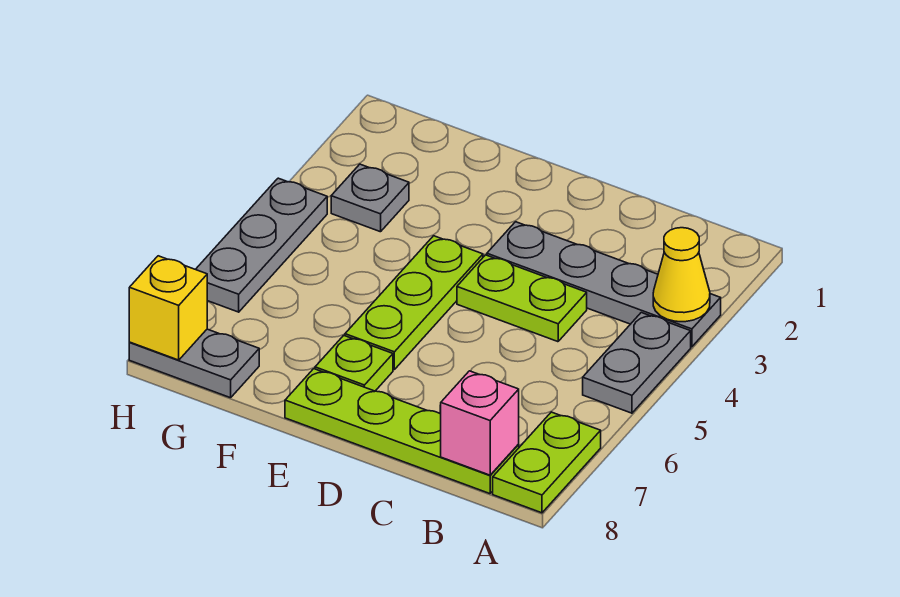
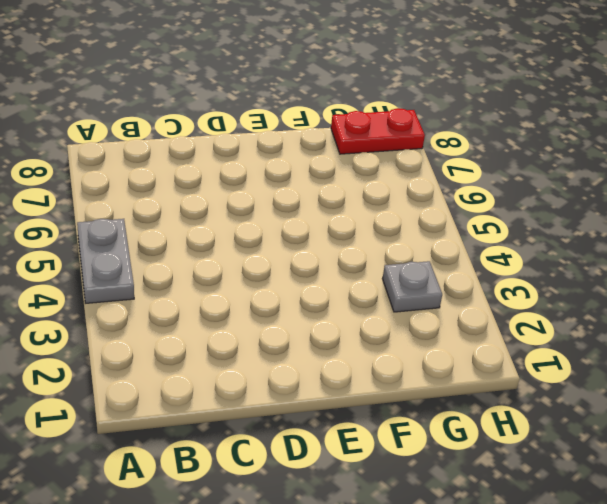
red plate G8:H8 level 1 -> grey plate G8:H8 level 1
none -> grey plate A3:D3 level 1
none -> lime plate A7:A8 level 1
none -> lime plate B8:E8 level 1

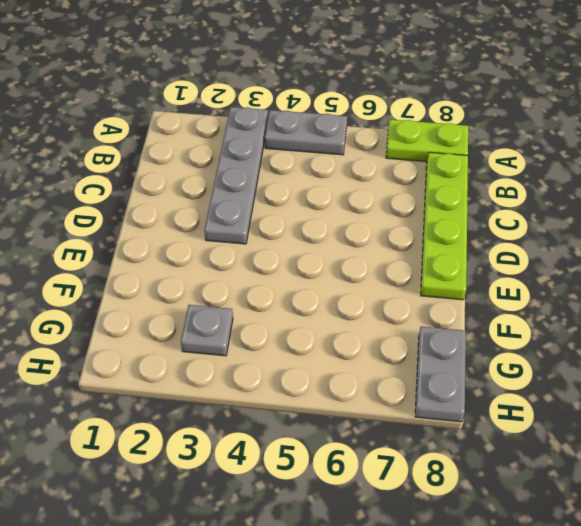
none -> lime plate C4:D4 level 1
none -> lime plate E4:E6 level 1
none -> lime plate E7 level 1

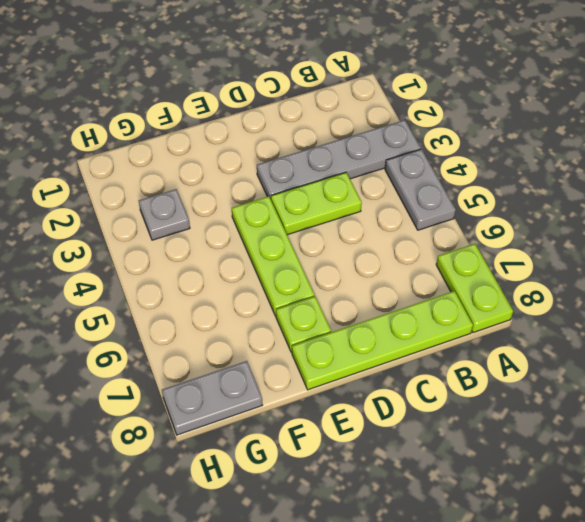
none -> grey plate H4:H6 level 1
none -> yellow cone A3 level 2
none -> pink brick B8 level 2

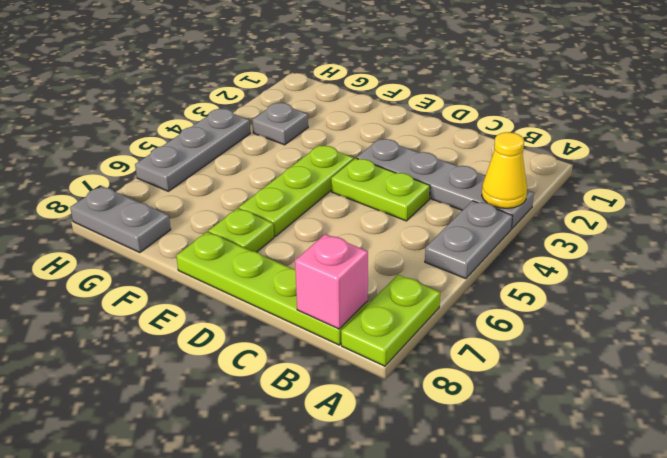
none -> yellow brick H8 level 2

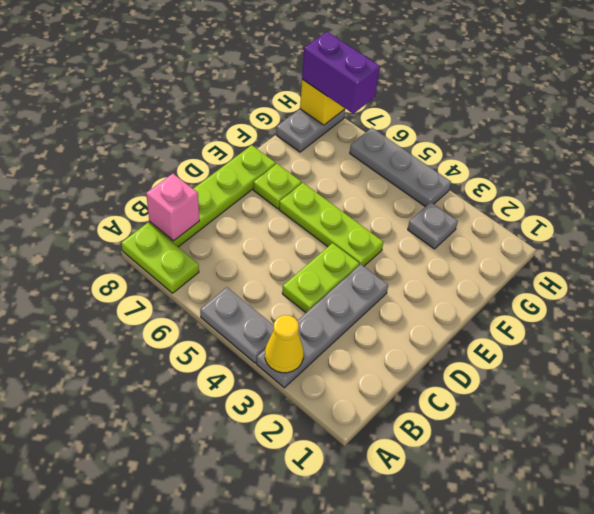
purple brick H7:H8 level 3 -> none

